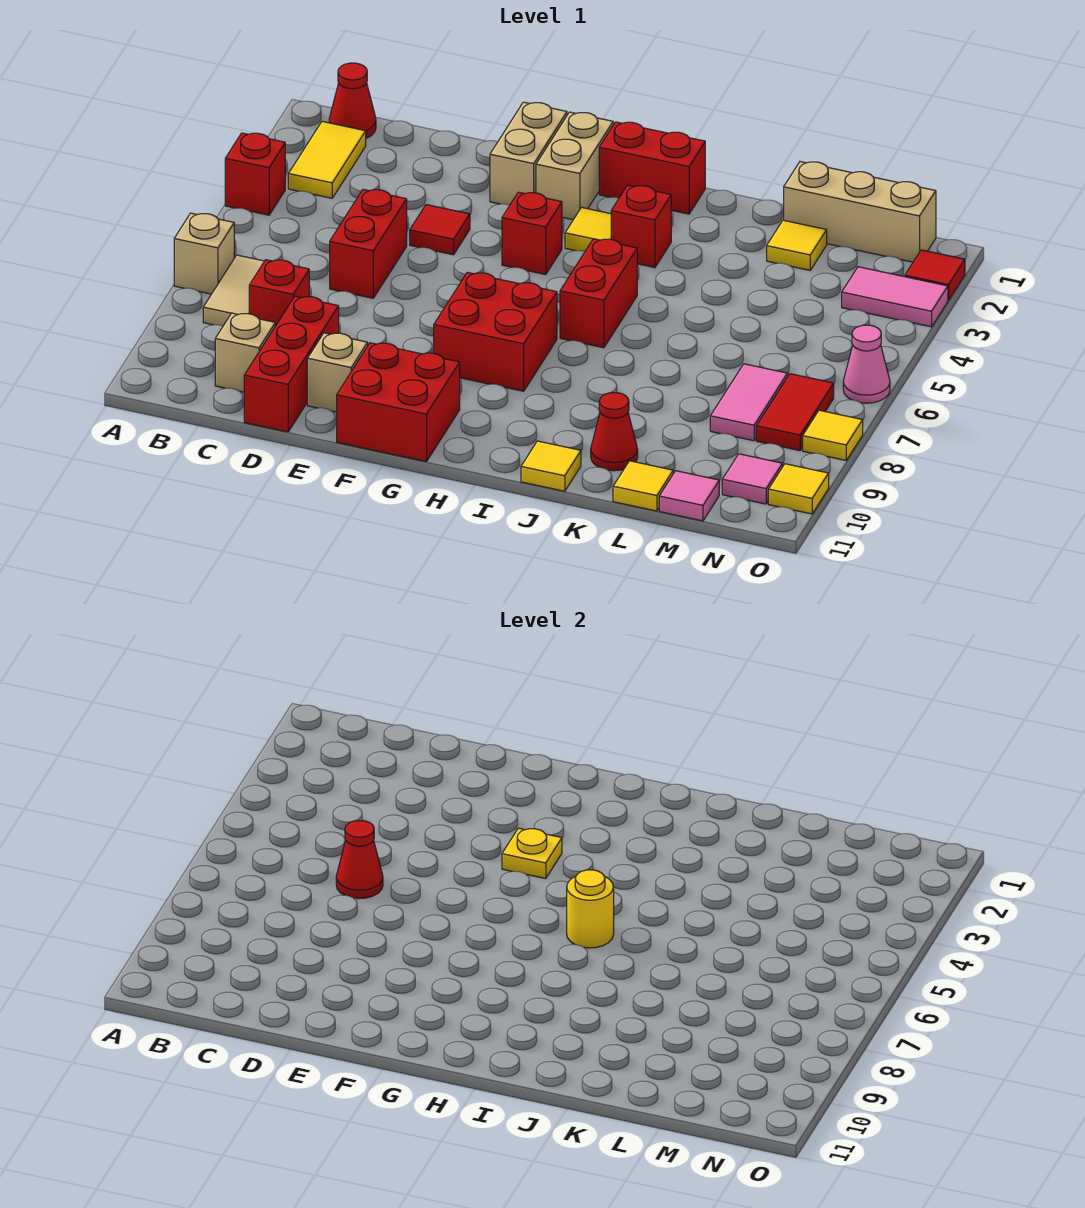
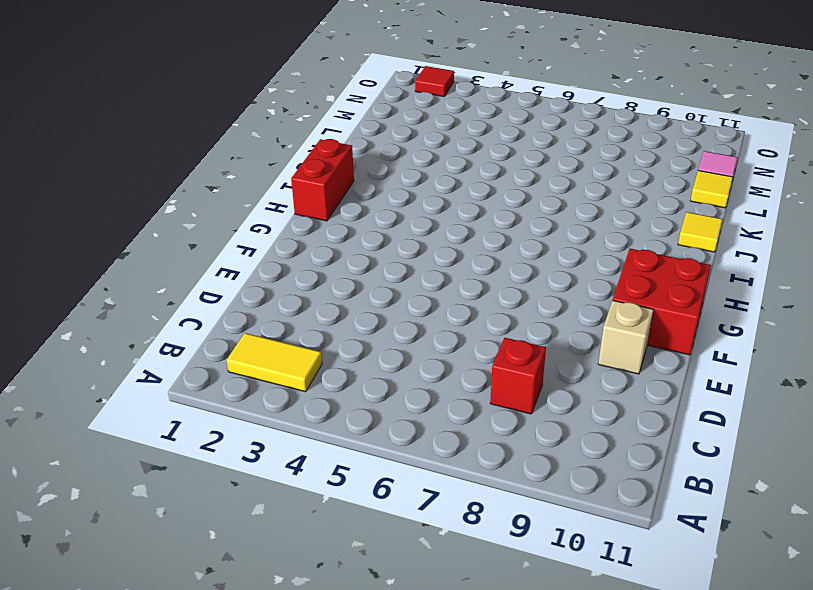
none -> red brick A4 level 1
none -> tan brick A7 level 1
none -> red cone B1 level 1
none -> tan tile B7:B8 level 1

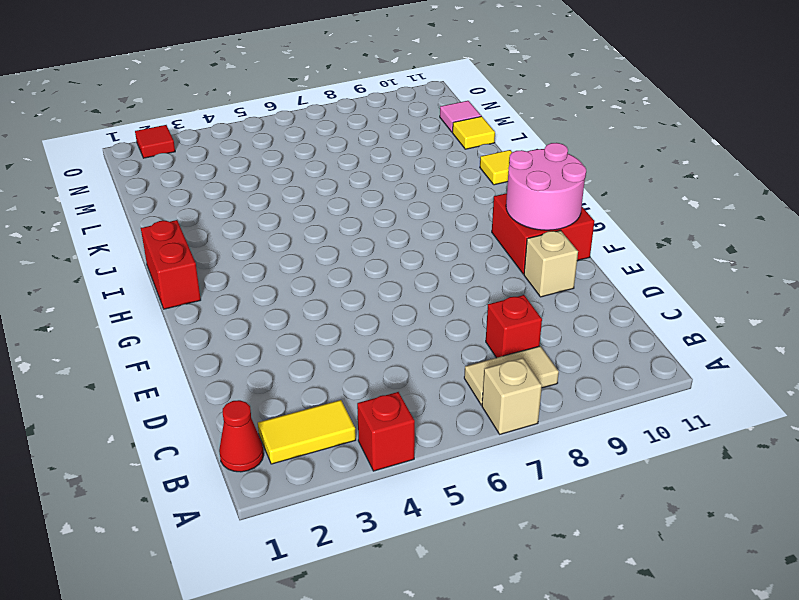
pink round brick F10:G11 level 2 -> none
none -> tan brick C10 level 1
none -> red brick D5:D6 level 1
none -> red brick D9:D11 level 1
none -> red tile E4 level 1

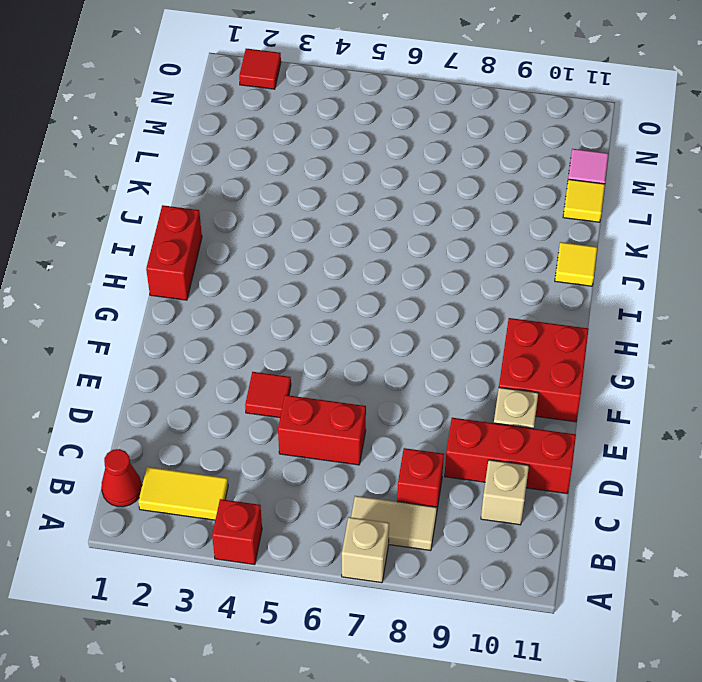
none -> tan brick F1:F2 level 1
none -> tan brick G1:G2 level 1
none -> red brick G4 level 1
none -> red brick G7:H8 level 1

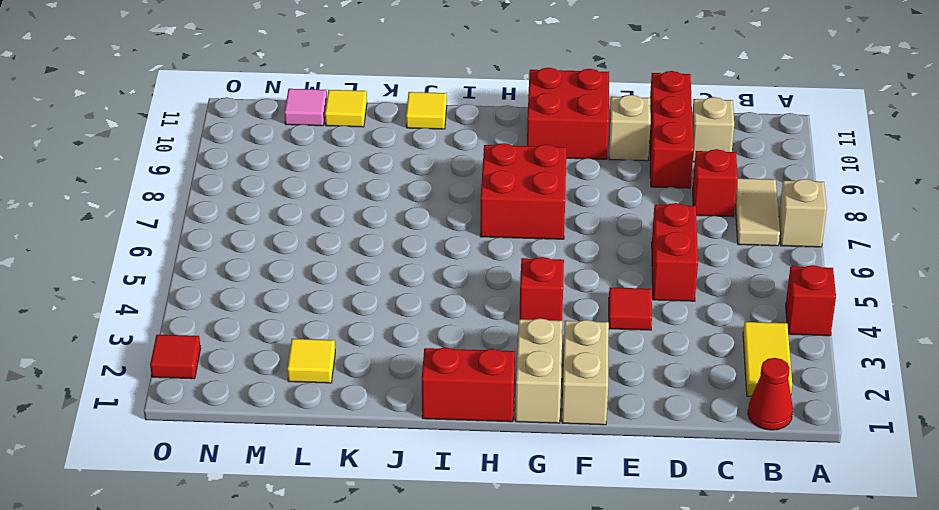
none -> yellow tile H3 level 1
none -> red brick I3 level 1
none -> red brick I5:I6 level 1
none -> red cone K10 level 1

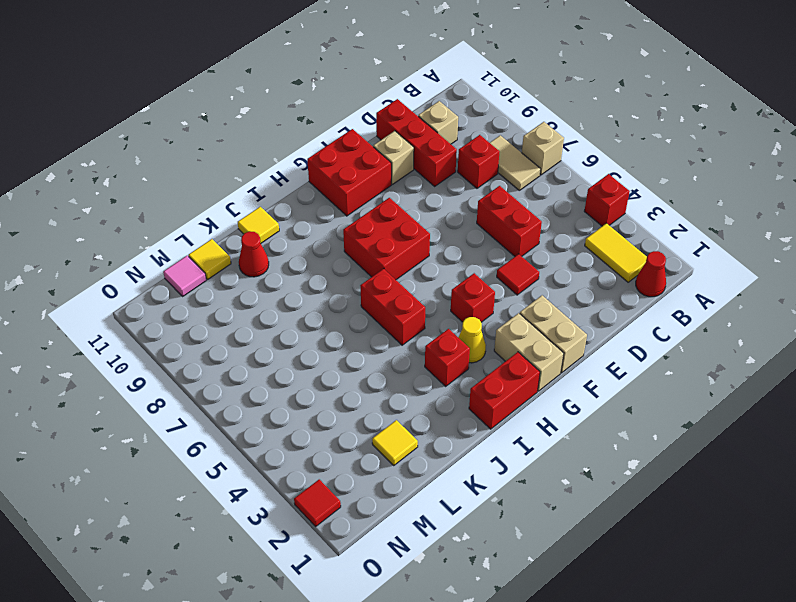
yellow cone H3 level 1 -> yellow tile H3 level 1
none -> tan brick L1:N1 level 1
none -> pink tile M7:M8 level 1
none -> pink tile N3:O3 level 1
none -> red tile N7:N8 level 1

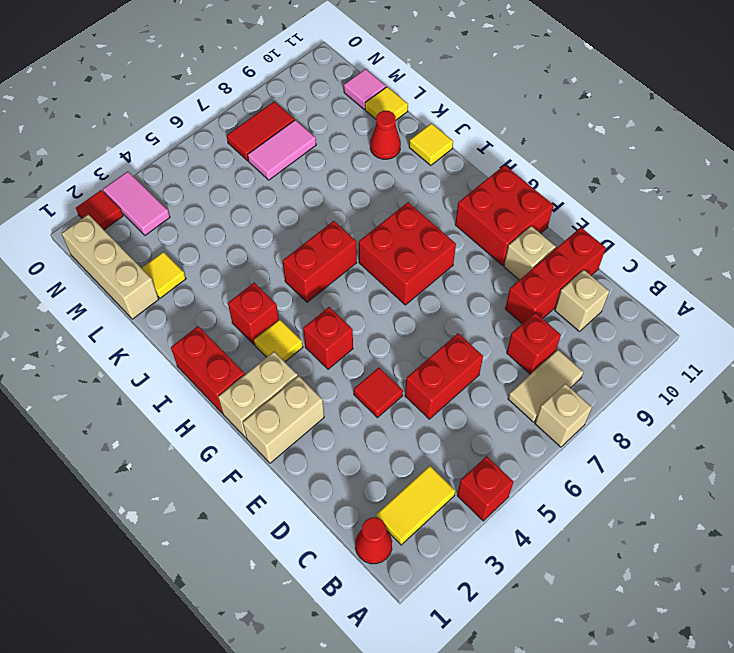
none -> pink tile N10 level 1
none -> pink cone O6 level 1
none -> yellow tile O8 level 1
none -> yellow tile O10 level 1

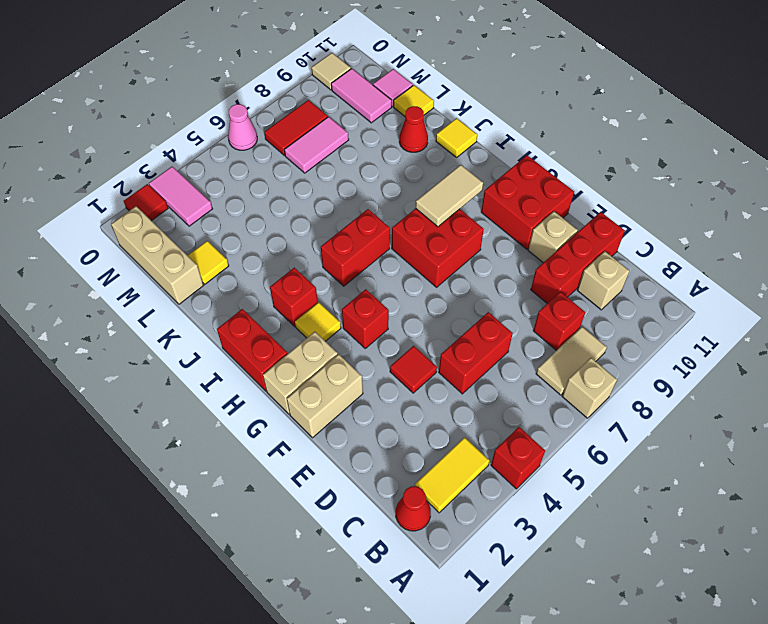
tan tile H8:H9 level 2 -> none
pink tile M10:N10 level 1 -> pink tile N10 level 1
tan tile O10 level 1 -> yellow tile O10 level 1
none -> yellow tile O8 level 1
none -> red cone D6 level 2
none -> yellow plate G4 level 2
none -> yellow round brick I6 level 2

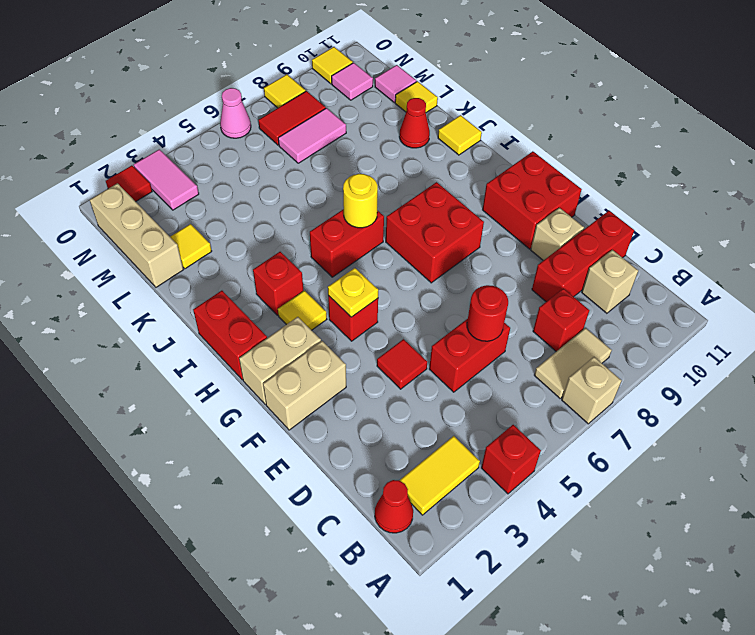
red round brick D6 level 2 -> red cone D6 level 2

